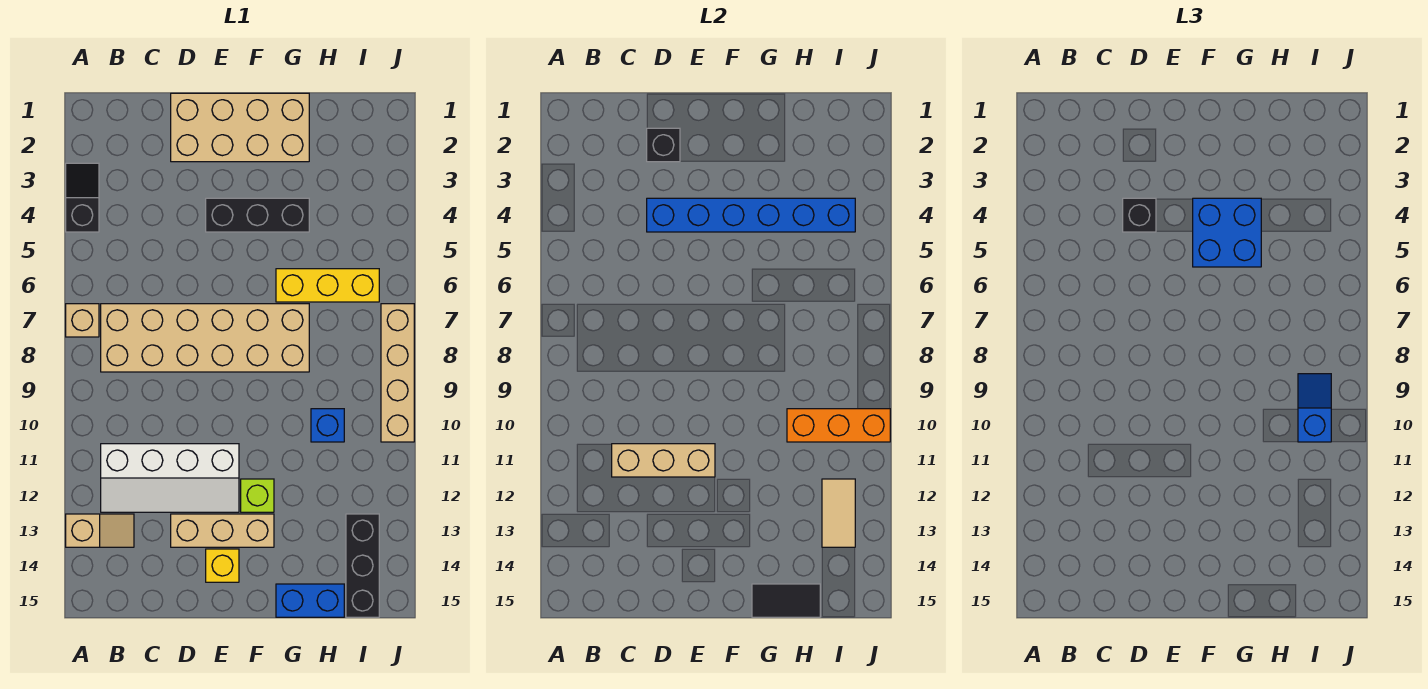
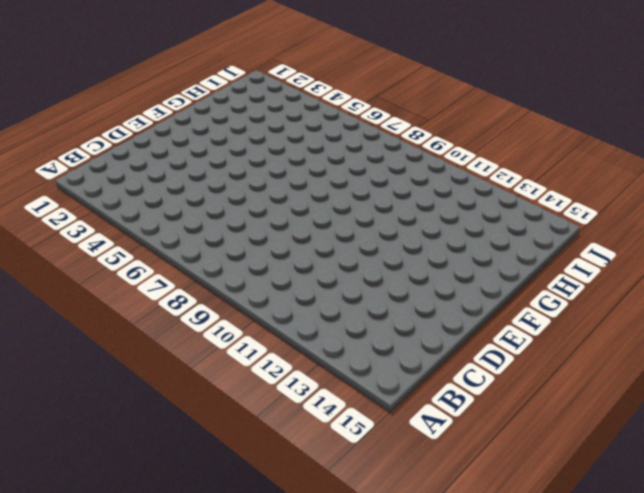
none -> black slope A3:A4 level 1 top 4
none -> tan brick A7 level 1
none -> tan slope A13:B13 level 1 top A

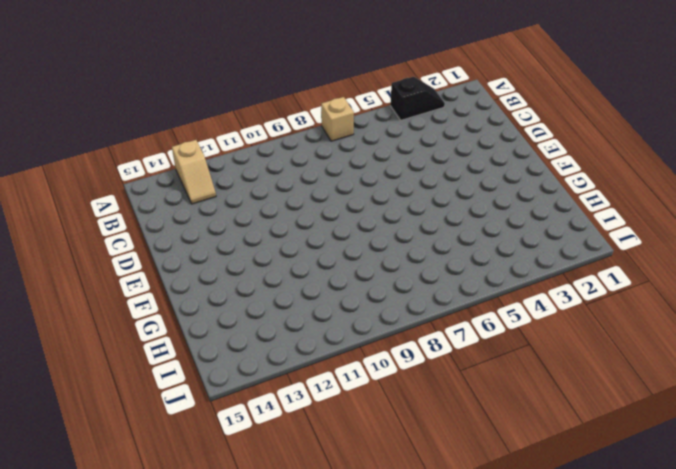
none -> tan brick B7:G8 level 1
none -> white slope B11:E12 level 1 top 11
none -> tan brick D1:G2 level 1

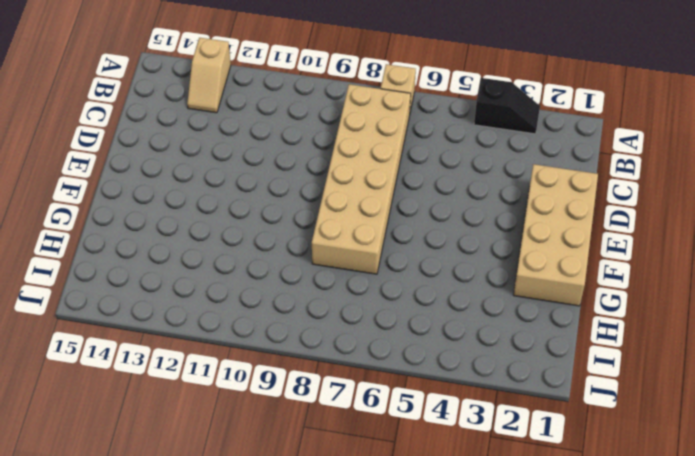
none -> white slope B11:E12 level 1 top 11
none -> tan brick D13:F13 level 1
none -> black brick E4:G4 level 1

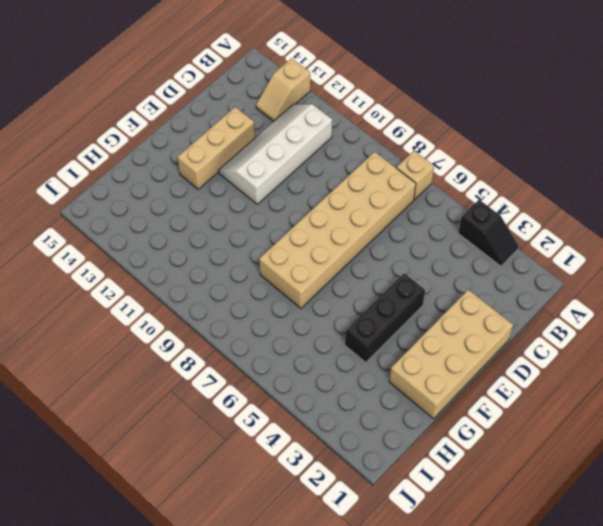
none -> yellow brick E14 level 1
none -> lime brick F12 level 1
none -> yellow brick G6:I6 level 1

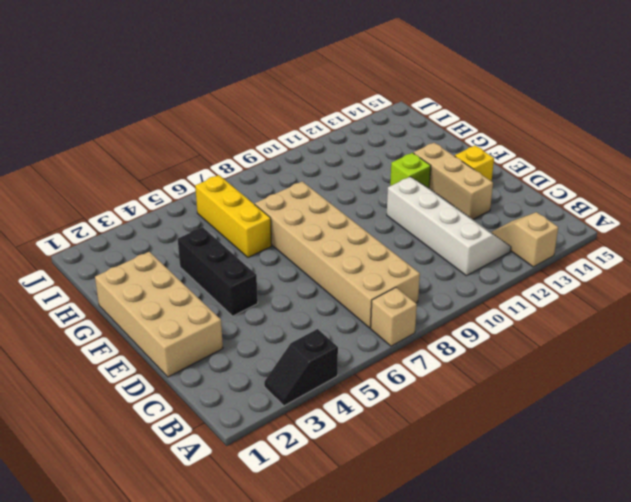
none -> blue brick G15:H15 level 1
none -> blue brick H10 level 1
none -> black brick I13:I15 level 1

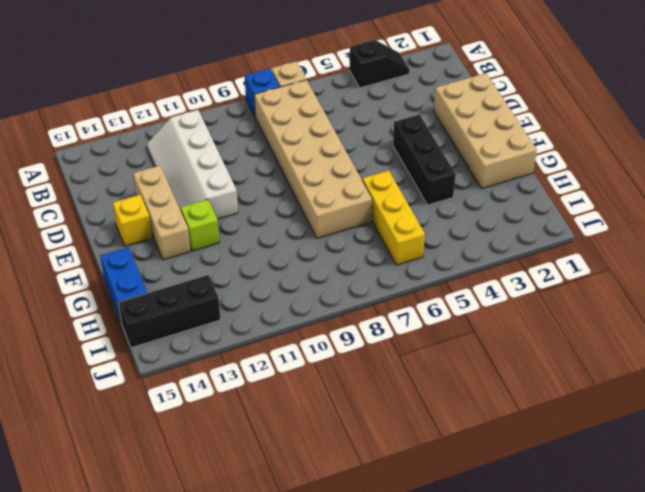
blue brick A8 level 1 -> blue brick H10 level 1
none -> tan slope A13:B13 level 1 top A
none -> tan brick J7:J10 level 1
none -> tan brick C11:E11 level 2

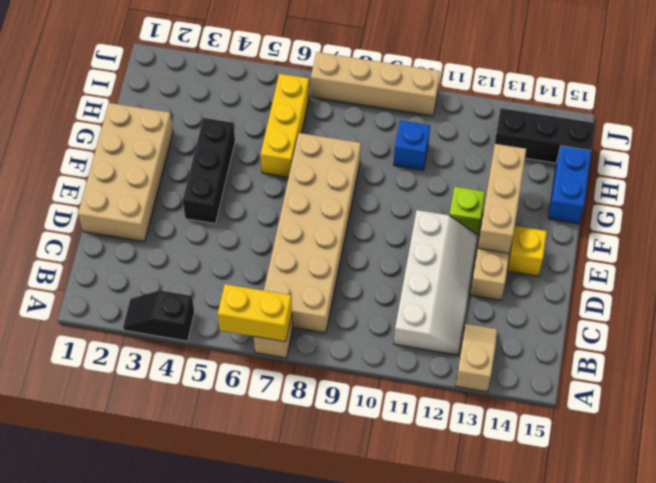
yellow brick A6:A7 level 2 -> none
tan brick E13:G13 level 2 -> tan brick C11:E11 level 2
none -> black brick D2 level 2
none -> blue brick D4:I4 level 2
none -> black tile G15:H15 level 2

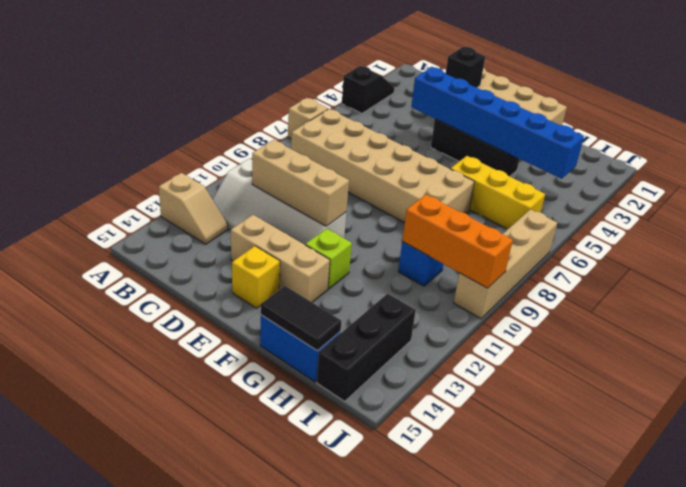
none -> tan tile I12:I13 level 2
none -> black brick D4 level 3
none -> blue brick F4:G5 level 3

